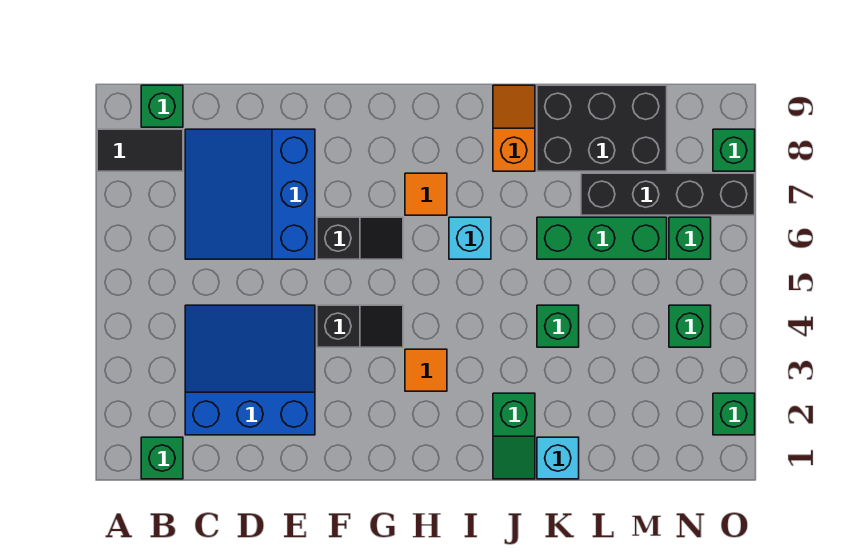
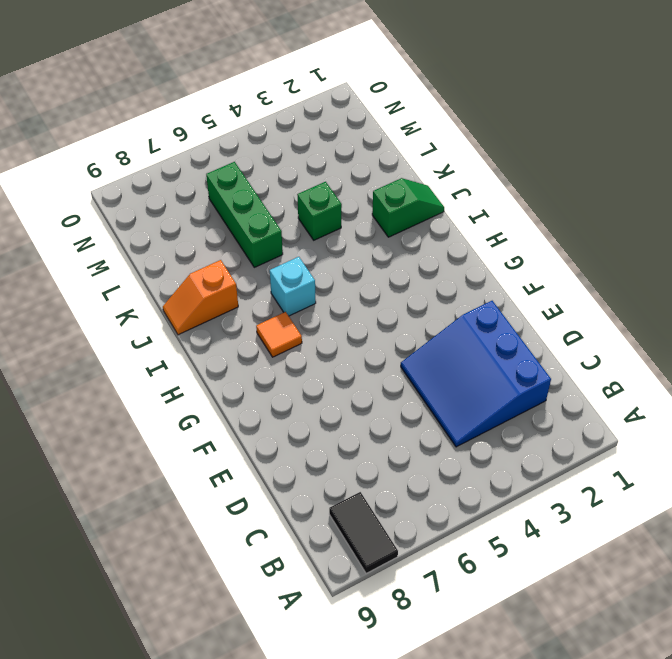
none -> green brick B1 level 1
none -> green brick B9 level 1
none -> blue slope C6:E8 level 1 top E

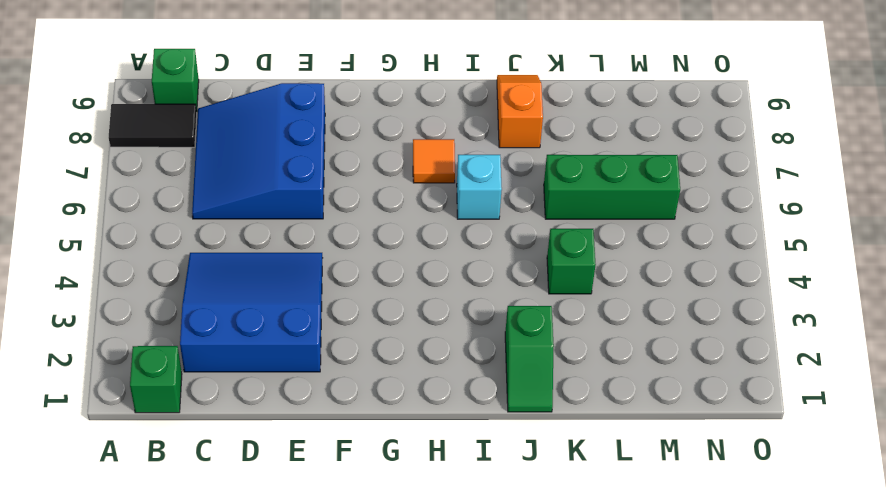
none -> black slope F4:G4 level 1 top F
none -> black slope F6:G6 level 1 top F
none -> orange tile H3 level 1

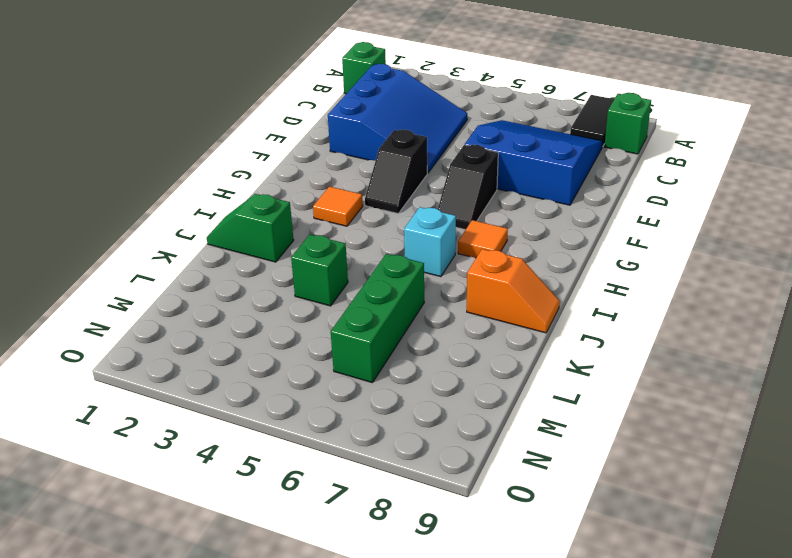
none -> cyan brick K1 level 1
none -> black brick K8:M9 level 1
none -> black brick L7:O7 level 1

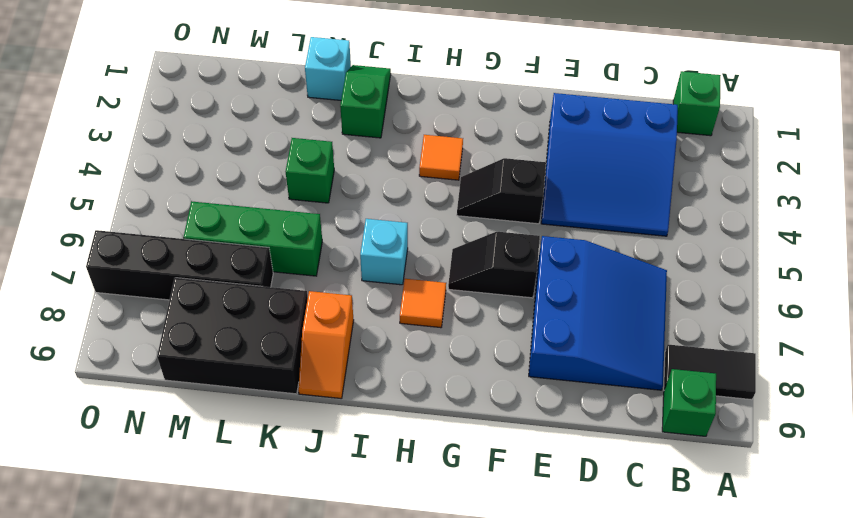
none -> green brick N4 level 1
none -> green brick N6 level 1
none -> green brick O2 level 1

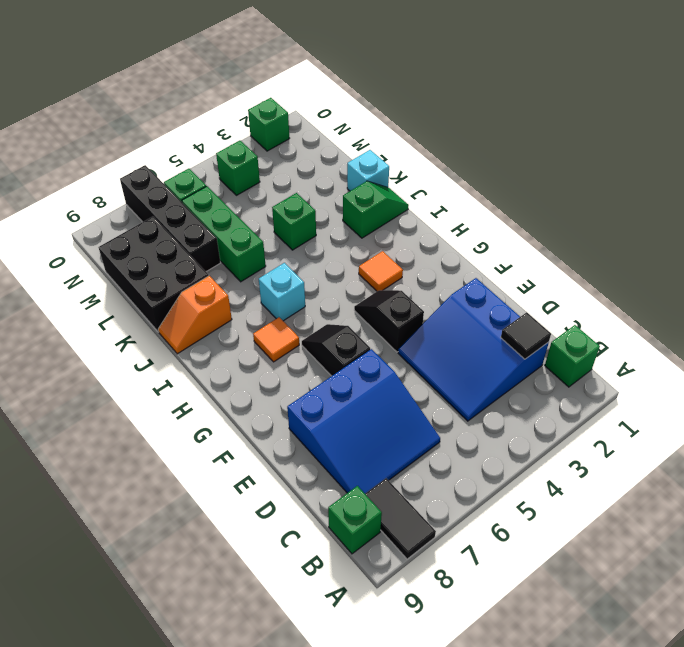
black tile C2 level 2 -> none
none -> green brick O8 level 1

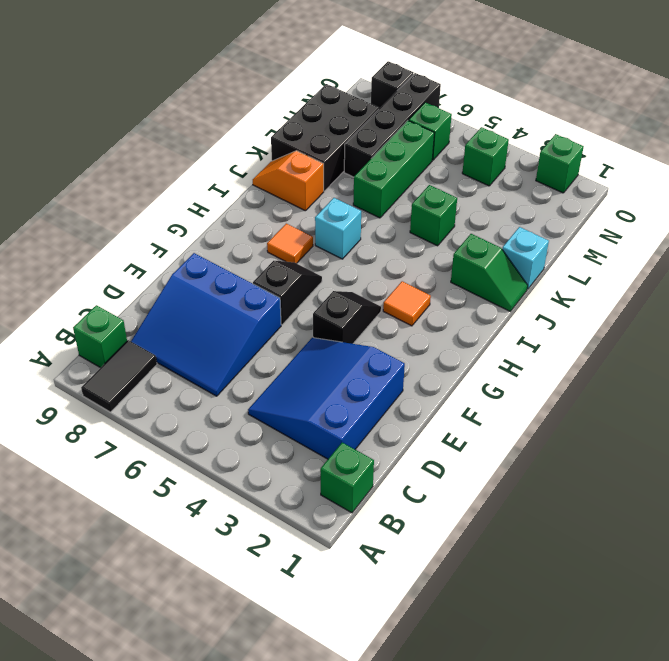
black brick O8 level 1 -> green brick O8 level 1

